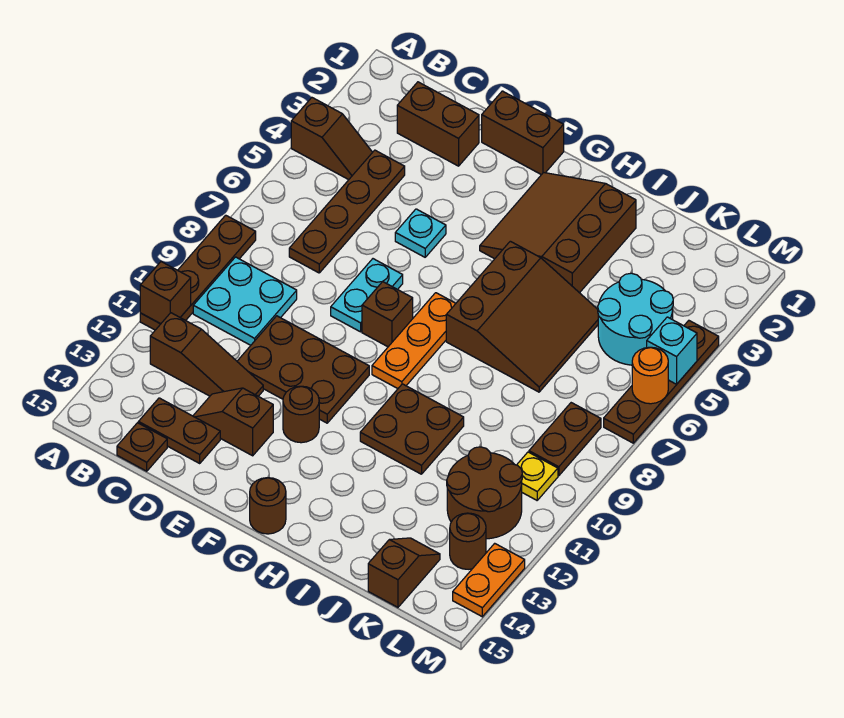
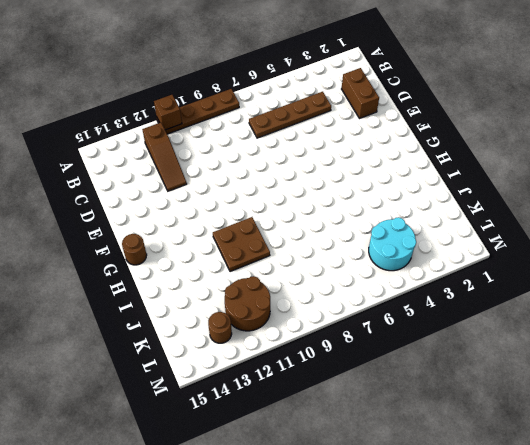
none -> brown slope A4:B4 level 1 top A
none -> cyan plate B9:C10 level 1
none -> brown plate C14:D14 level 1
none -> brown plate C15 level 1

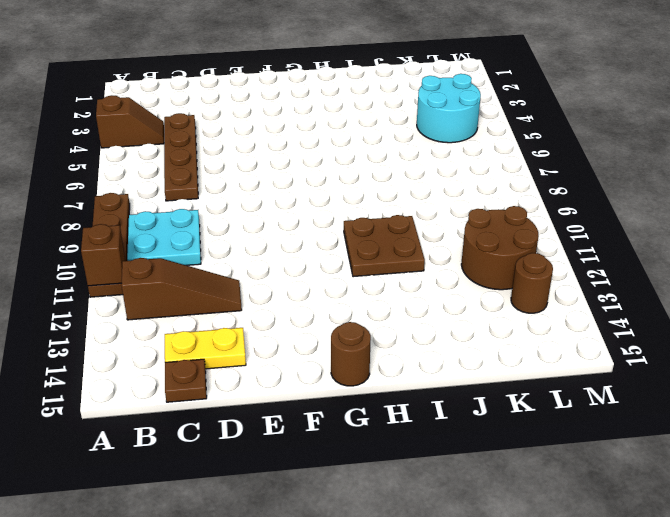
yellow plate C14:D14 level 1 -> brown plate C14:D14 level 1
none -> brown brick C2:D2 level 1
none -> brown plate D10:F11 level 1
none -> brown slope D13:E13 level 1 top E
none -> brown brick E1:F1 level 1

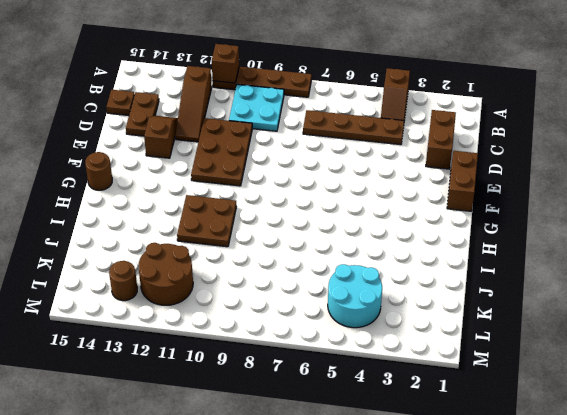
none -> cyan plate E5 level 1
none -> cyan plate E7:E8 level 1
none -> brown brick F8 level 1
none -> brown round brick F12 level 1

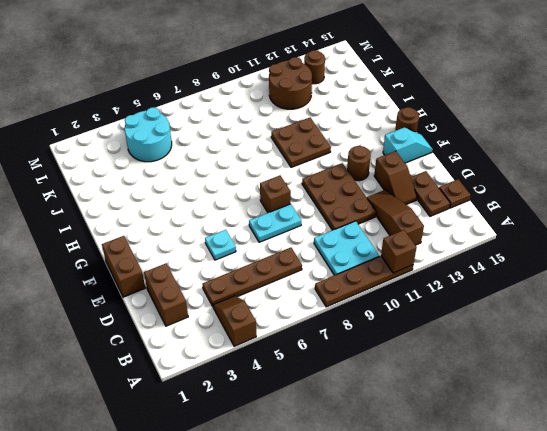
cyan slope F14:F15 level 1 top 14 -> none
none -> brown slope G2:I4 level 1 top I
none -> orange plate G7:G9 level 1
none -> brown slope H5:J7 level 1 top H
none -> brown slope K14:K15 level 1 top 15

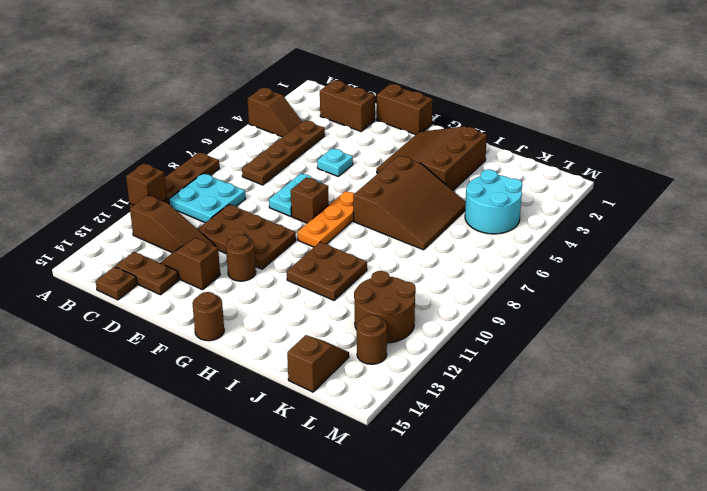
none -> brown plate L8:L9 level 1
none -> yellow plate L10 level 1
none -> brown plate M4:M7 level 1
none -> orange plate M13:M14 level 1

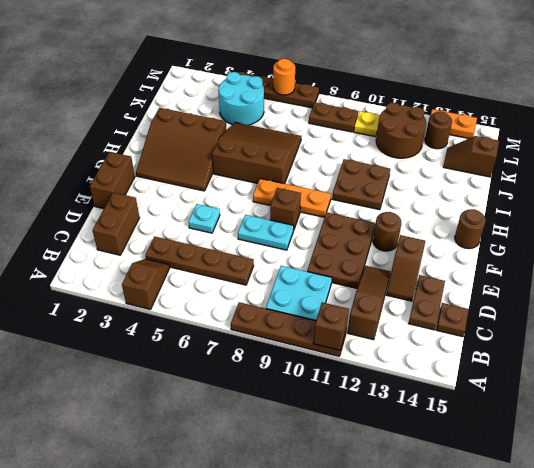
none -> cyan brick M5 level 2

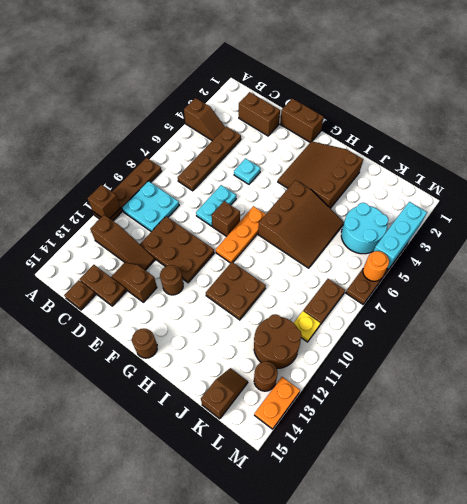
cyan brick M3:M5 level 2 -> cyan brick M5 level 2

